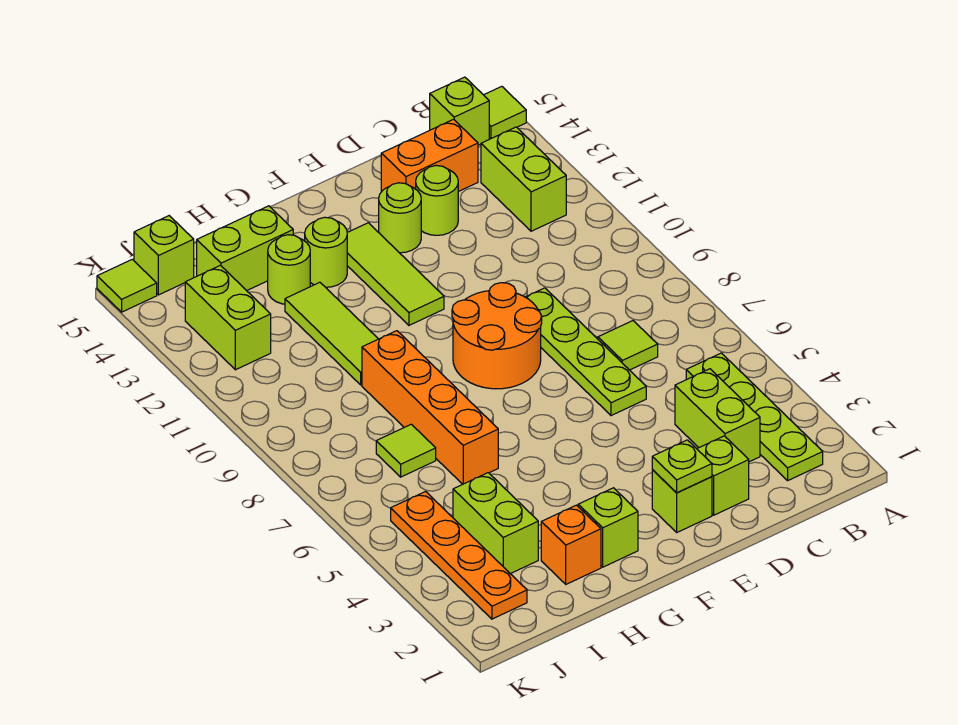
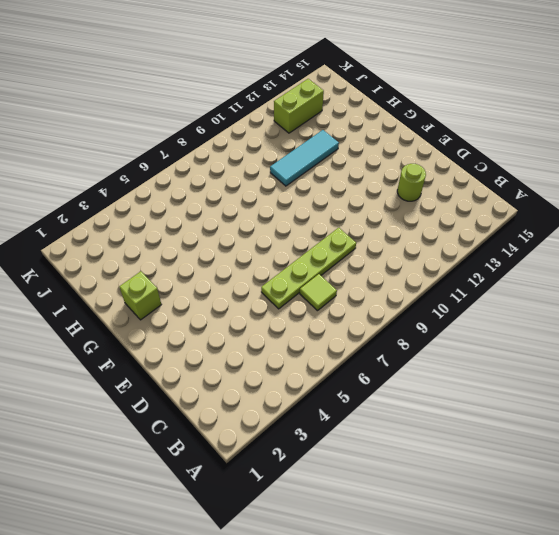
cyan tile H10:H12 level 1 -> lime tile H10:H12 level 1
none -> lime tile A15 level 1
none -> lime plate B2:B5 level 1
none -> lime brick B12:B13 level 1

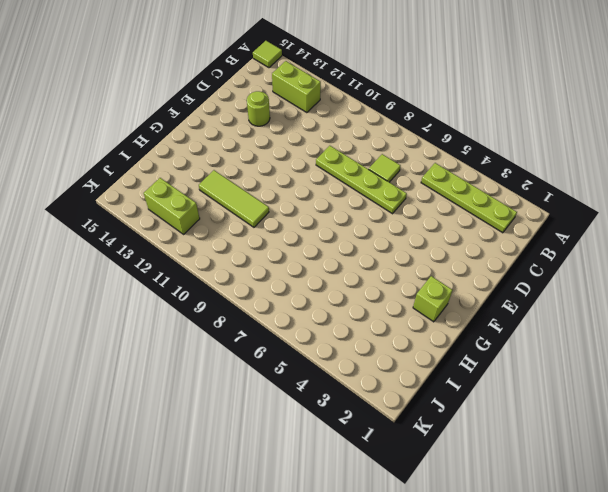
none -> lime brick B15 level 1
none -> lime brick C3:C4 level 1
none -> orange brick C14:D14 level 1

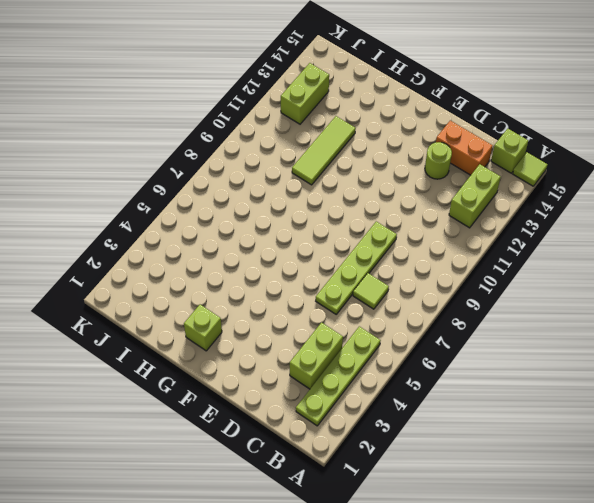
none -> lime brick D2 level 1
none -> lime brick E2 level 1
none -> orange round brick E8:F9 level 1

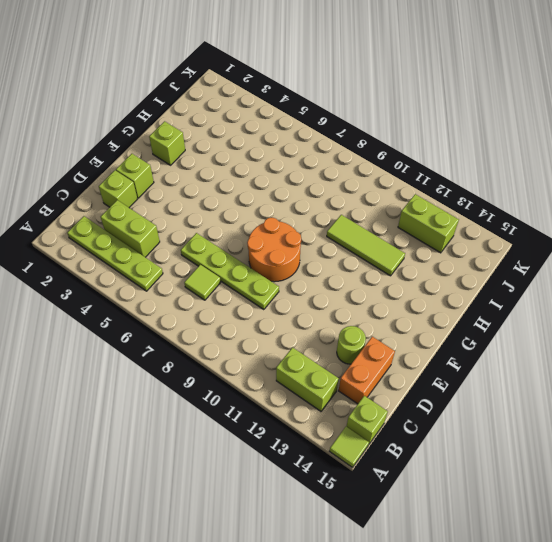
none -> lime round brick E13 level 1
none -> lime tile F11:F13 level 1
none -> lime round brick G13 level 1

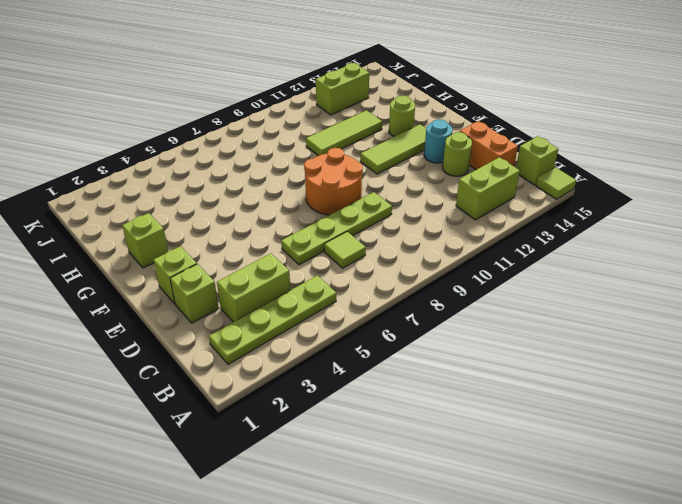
cyan round brick E13 level 1 -> lime round brick E13 level 1
none -> orange brick H2 level 1
none -> orange brick H6:H9 level 1
none -> lime round brick H13 level 1

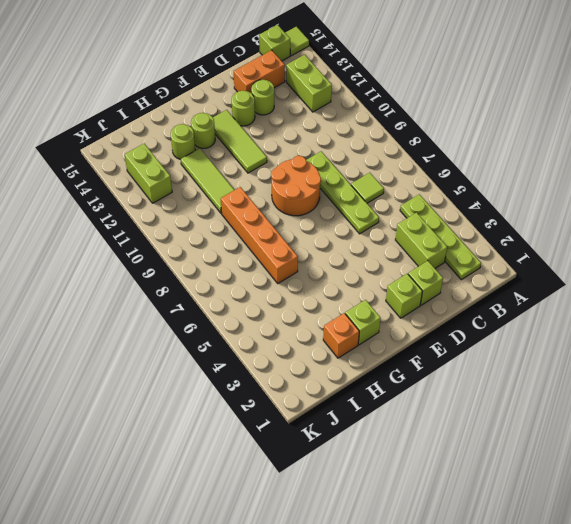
none -> lime brick H14:I14 level 1
none -> lime brick I3:I4 level 1
none -> lime tile I7 level 1

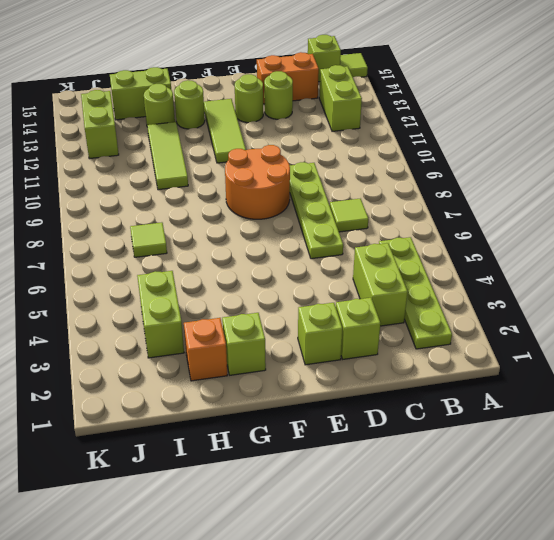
none -> orange brick H6:H9 level 1
none -> orange plate J2:J5 level 1
none -> lime brick J15 level 1

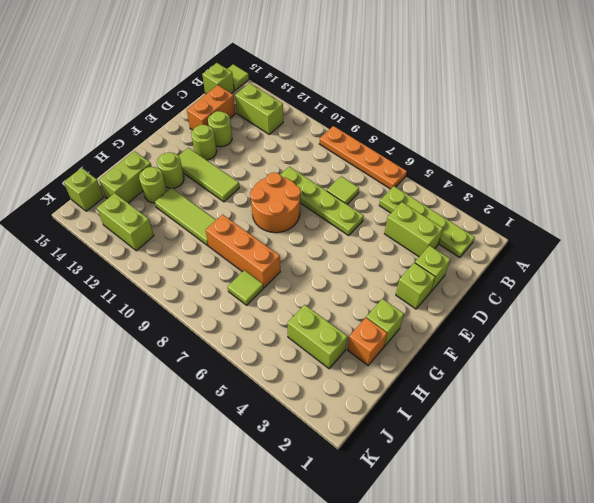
orange plate A6:A9 level 1 -> orange plate J2:J5 level 1
orange brick H7:H9 level 1 -> orange brick H6:H9 level 1
none -> lime tile K15 level 1
none -> lime plate E2 level 2

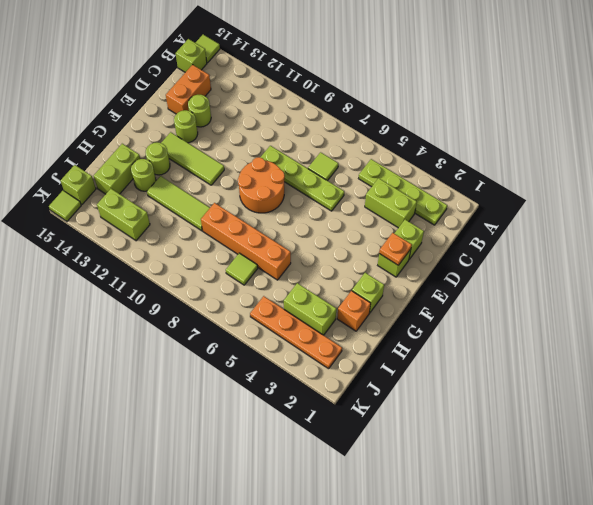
orange plate E2 level 2 -> lime plate E2 level 2
none -> lime brick B12:B13 level 1

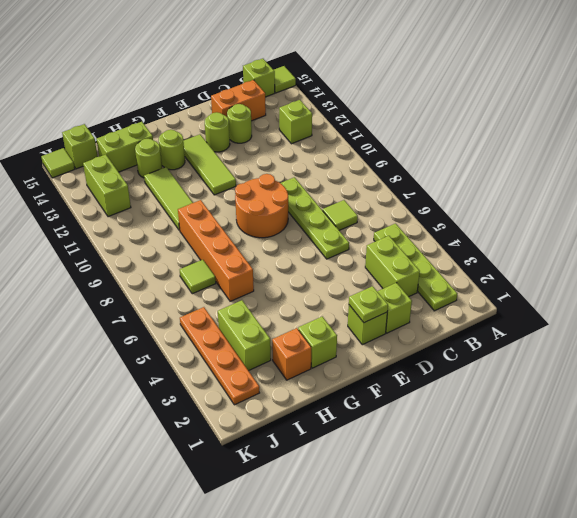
lime brick B12 level 1 -> lime brick B12:B13 level 1

